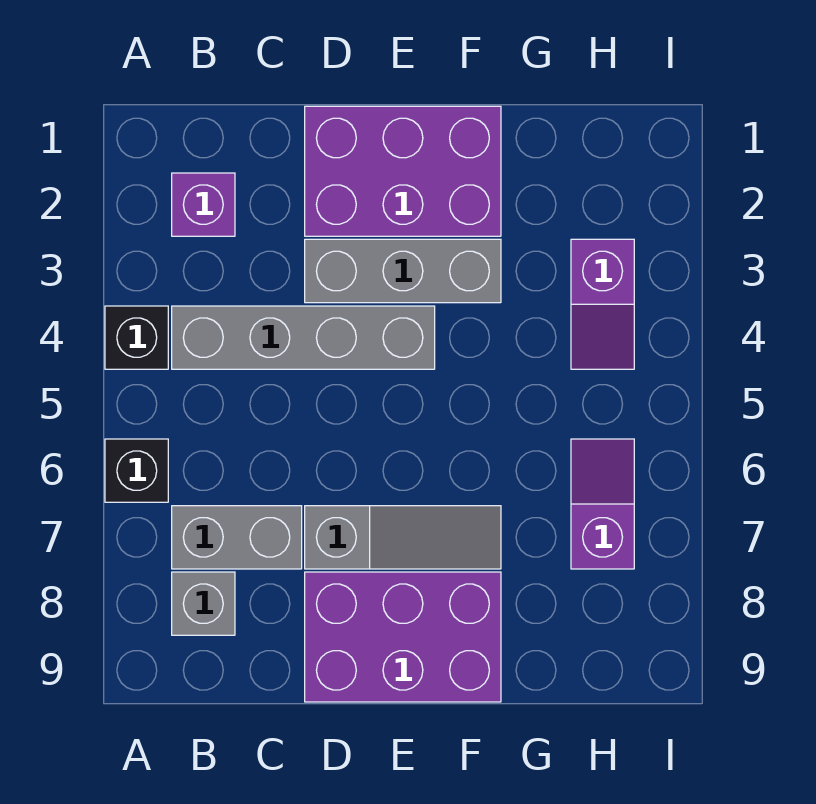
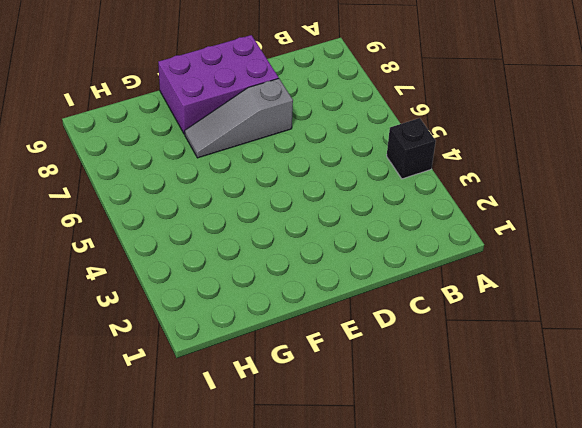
none -> black brick A6 level 1
none -> purple brick B2 level 1
none -> grey brick B4:E4 level 1

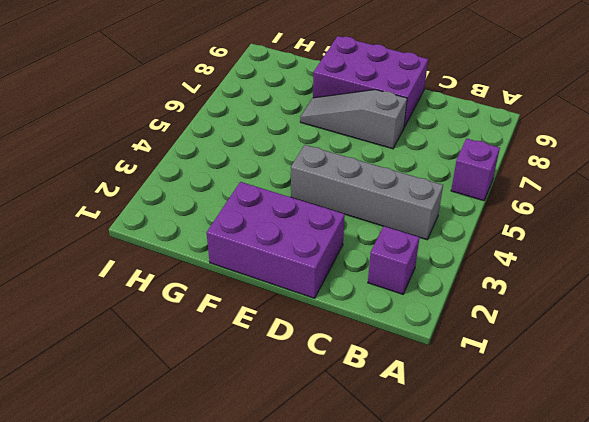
purple brick A6 level 1 -> black brick A6 level 1
none -> black brick A4 level 1
none -> grey brick B7:C7 level 1
none -> grey brick B8 level 1

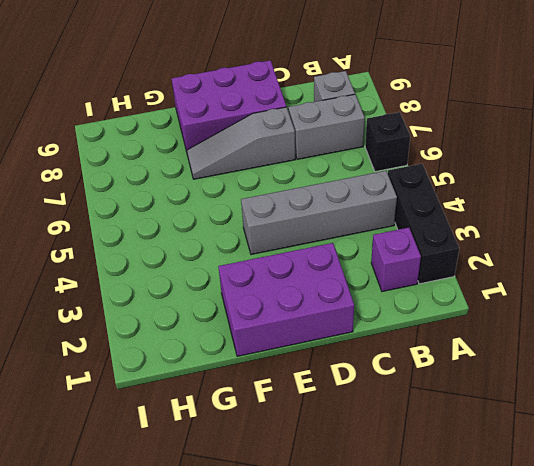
black brick A2:A4 level 1 -> black brick A4 level 1
none -> grey brick D3:F3 level 1
none -> purple slope H3:H4 level 1 top 3
none -> purple slope H6:H7 level 1 top 7

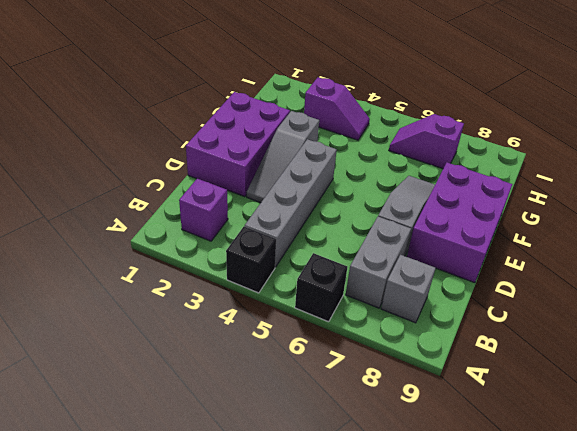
grey slope D3:F3 level 1 top F -> grey brick D3:F3 level 1

